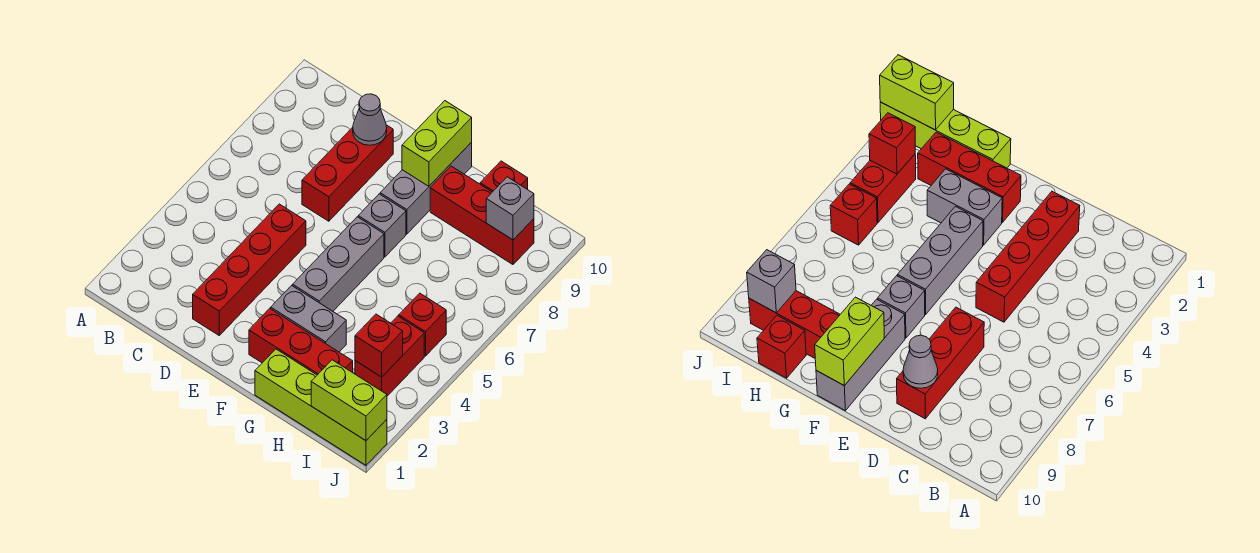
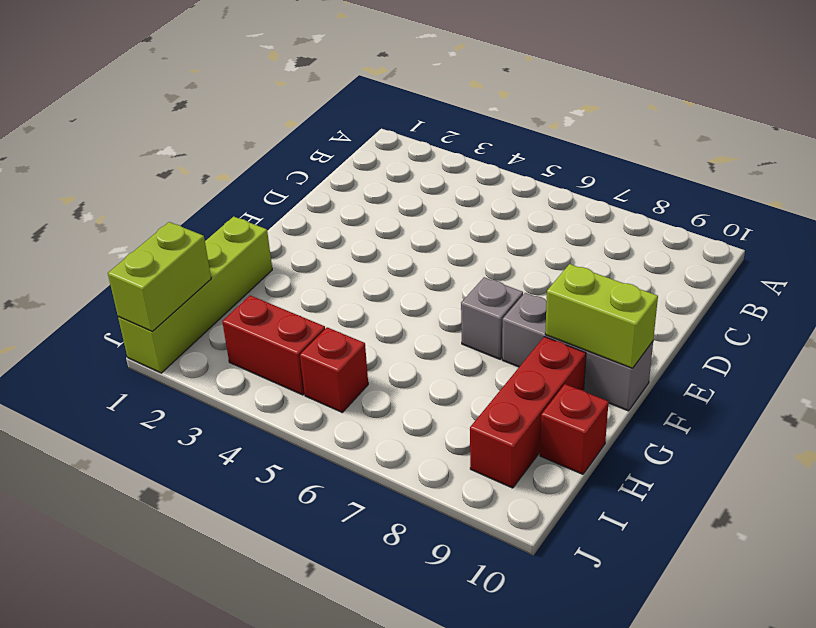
none -> red brick D2:D5 level 1
none -> red brick D7:D9 level 1
none -> red brick F2:H2 level 1

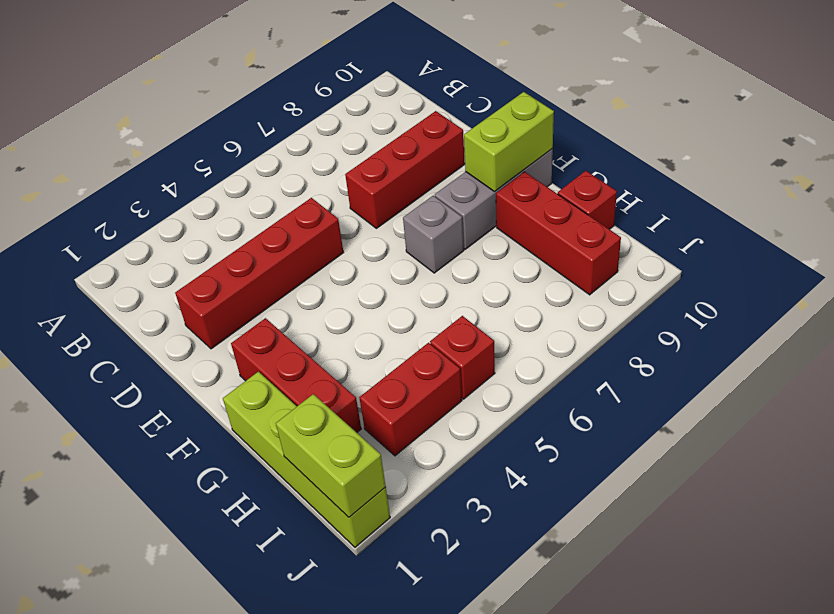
none -> grey brick F3:G3 level 1
none -> grey brick F4:F6 level 1
none -> grey cone D9 level 2

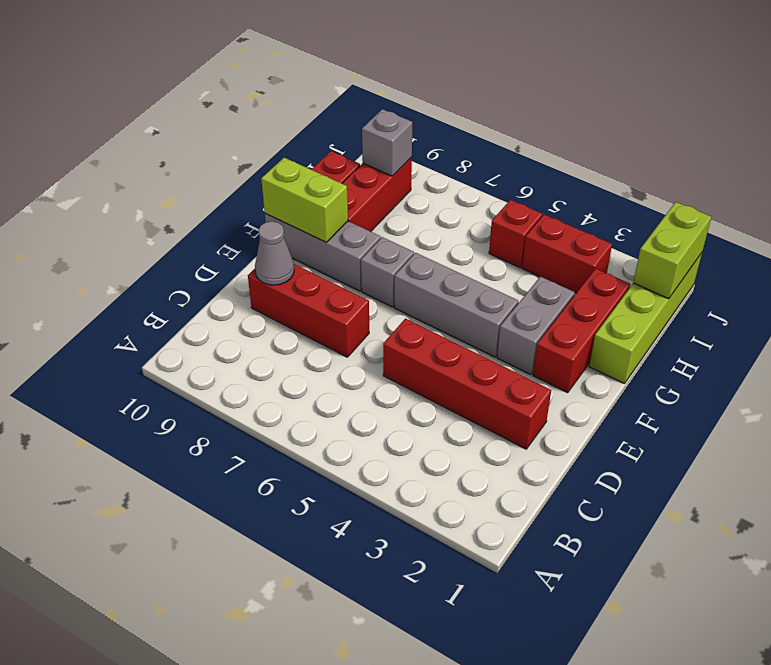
none -> red brick I3 level 2

